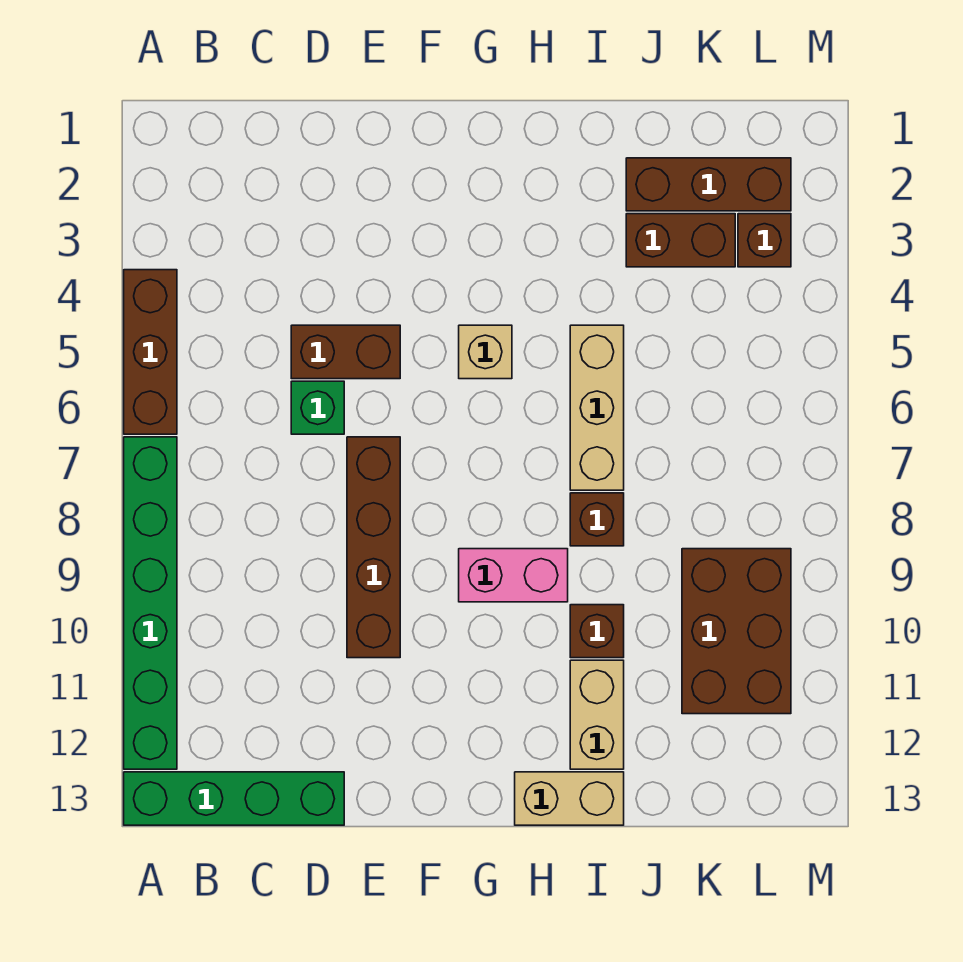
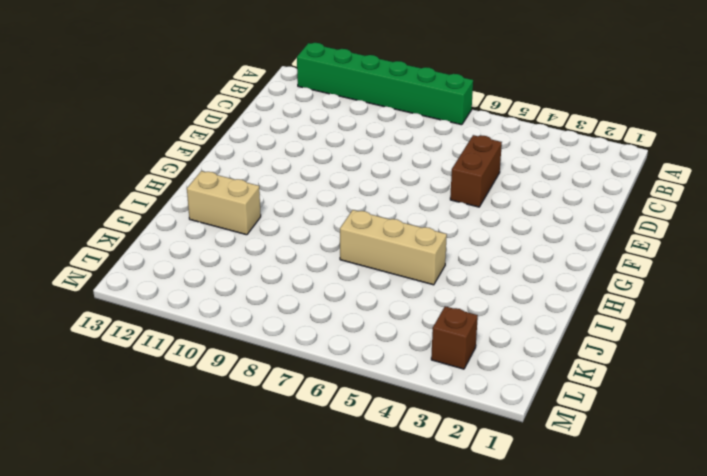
none -> brown brick A4:A6 level 1
none -> green brick A13:D13 level 1
none -> green brick D6 level 1

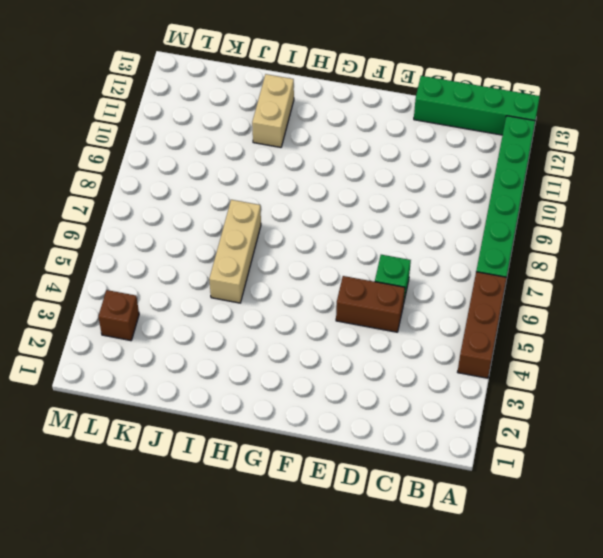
none -> brown brick E7:E10 level 1
none -> tan brick G5 level 1
none -> pink brick G9:H9 level 1

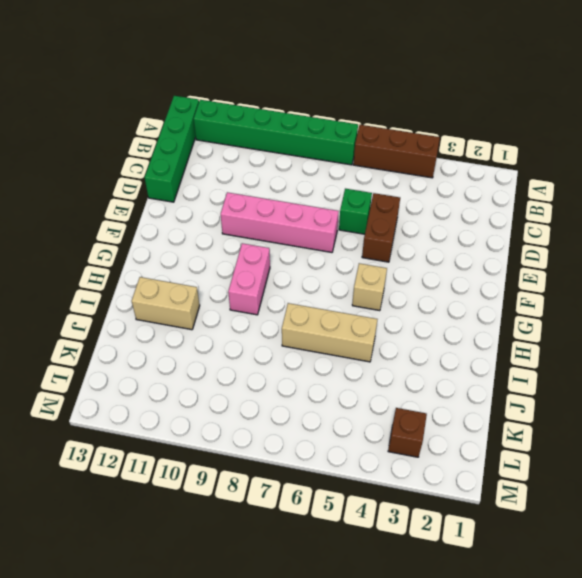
pink brick E7:E10 level 1 -> brown brick E7:E10 level 1
none -> tan brick H13:I13 level 1
none -> brown brick I8 level 1
none -> brown brick I10 level 1

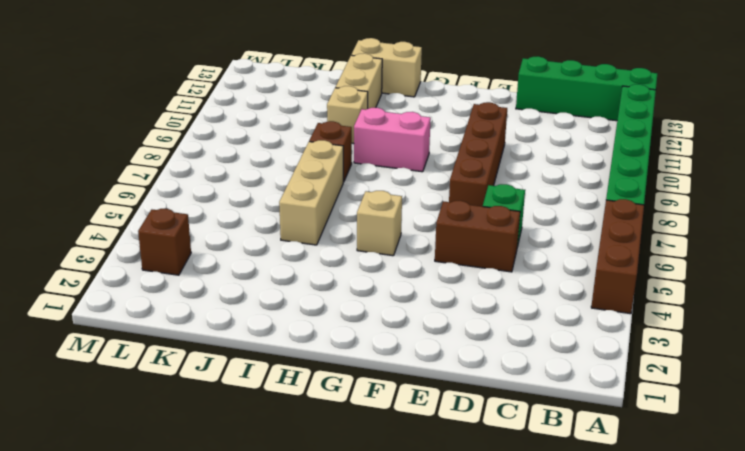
tan brick I10 level 1 -> brown brick I10 level 1
none -> brown brick J2:L2 level 1
none -> brown brick J3:K3 level 1
none -> brown brick K9:L11 level 1

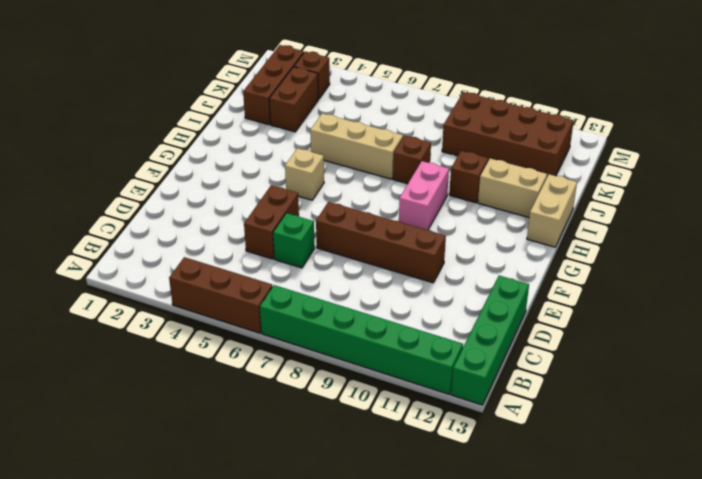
brown brick K9:L12 level 1 -> brown brick K9:L11 level 1

